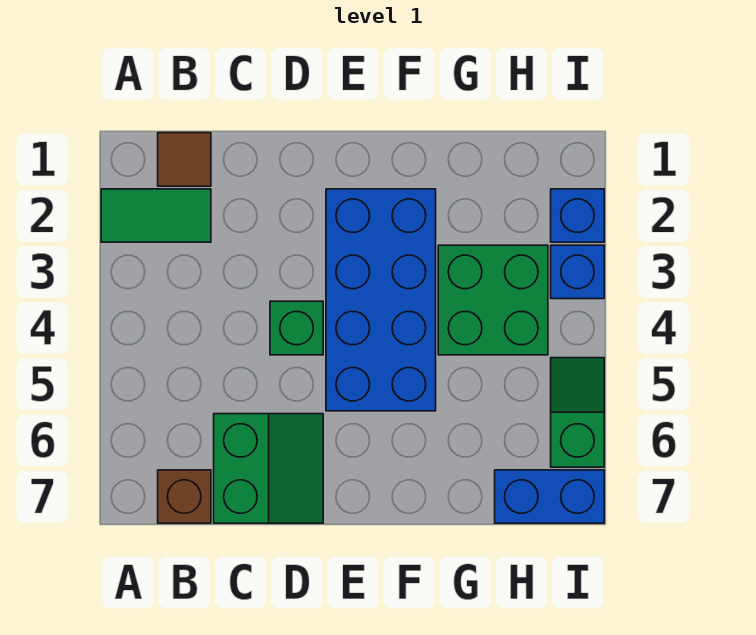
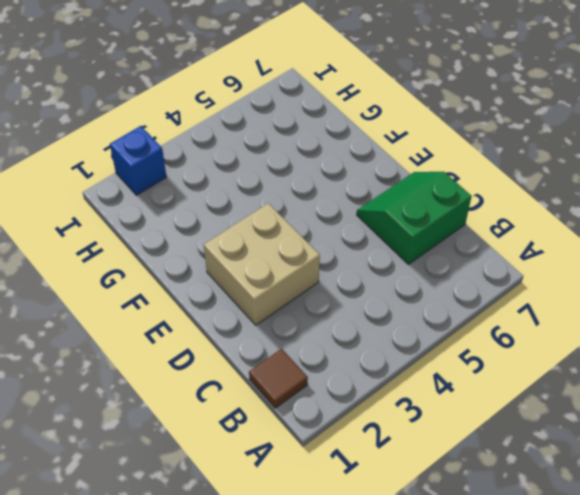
tan brick D2:E3 level 1 -> blue brick E2:F5 level 1
none -> green tile A2:B2 level 1
none -> brown brick B7 level 1

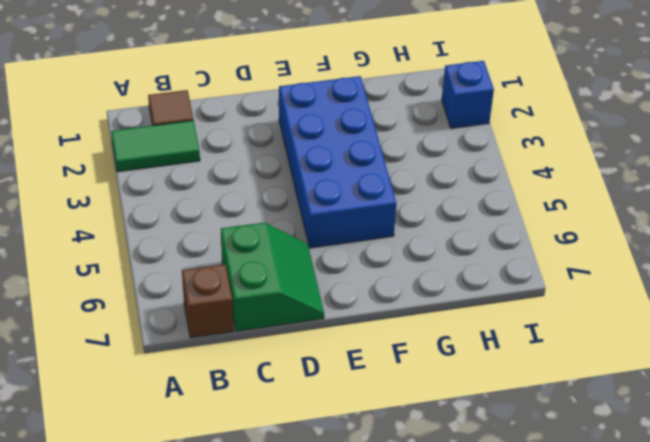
none -> green brick D4 level 1
none -> green brick G3:H4 level 1

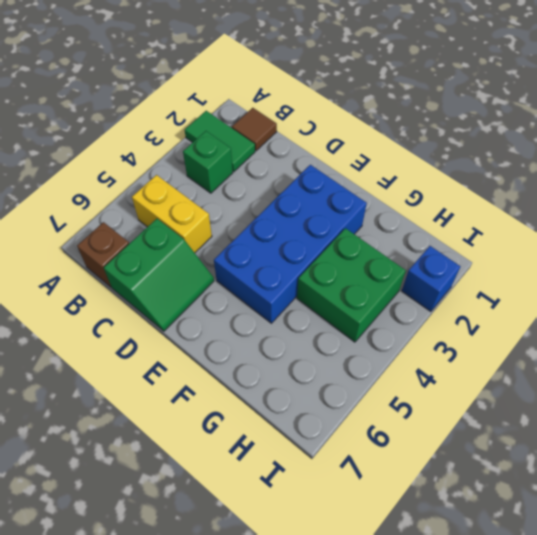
green brick B3 level 1 -> green brick D4 level 1
yellow brick B5:C5 level 1 -> none
none -> blue brick H7:I7 level 1
none -> blue brick I3 level 1

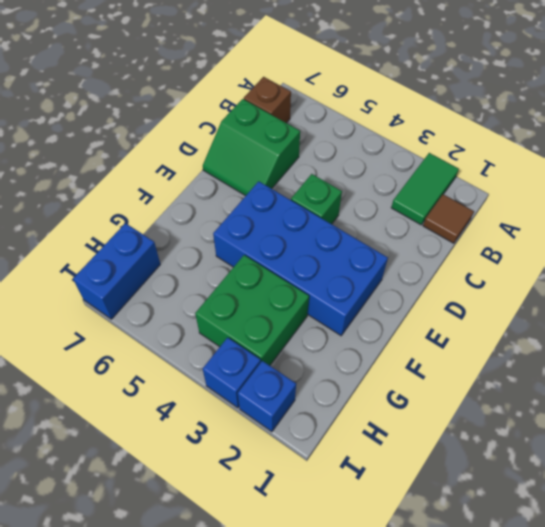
none -> green slope I5:I6 level 1 top 6

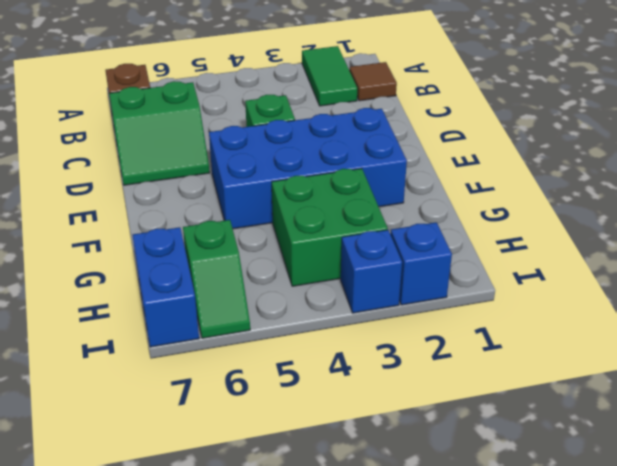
green slope H6:I6 level 1 top H -> green slope I5:I6 level 1 top 6

